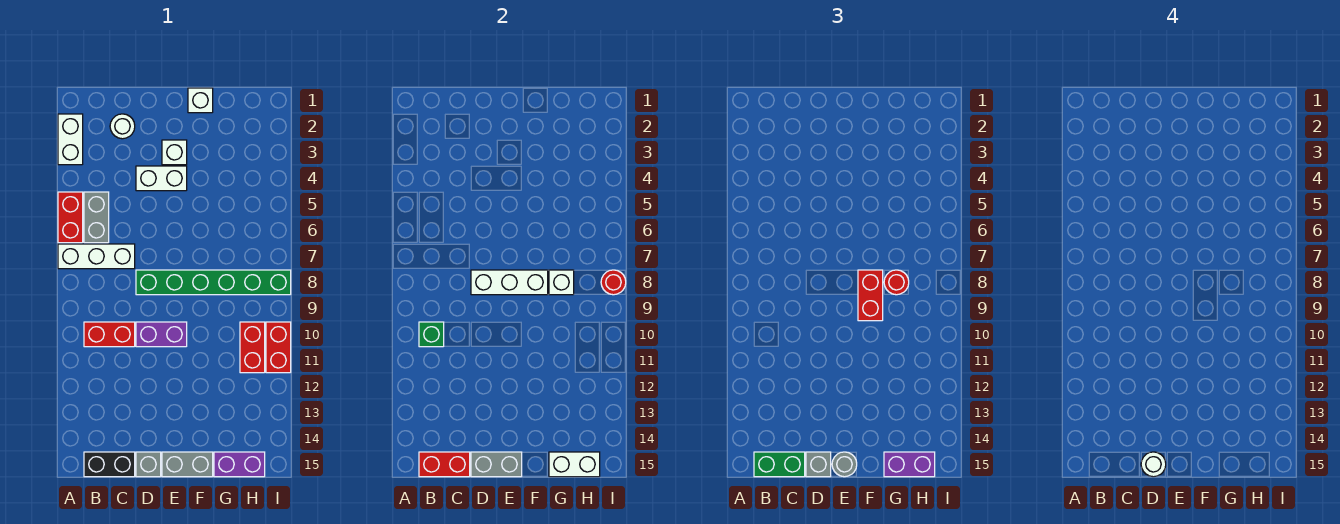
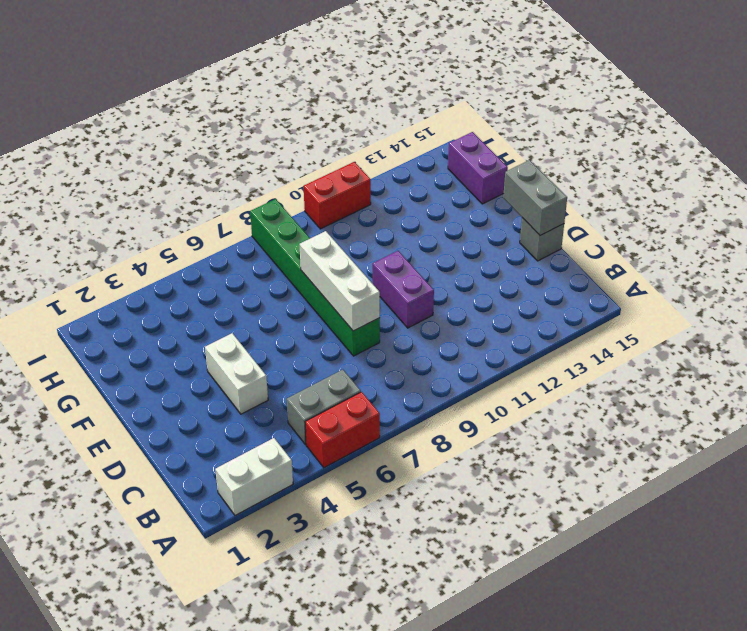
none -> white brick A7:C7 level 1
none -> red brick B10:C10 level 1
none -> black brick B15:C15 level 1
none -> white round brick C2 level 1

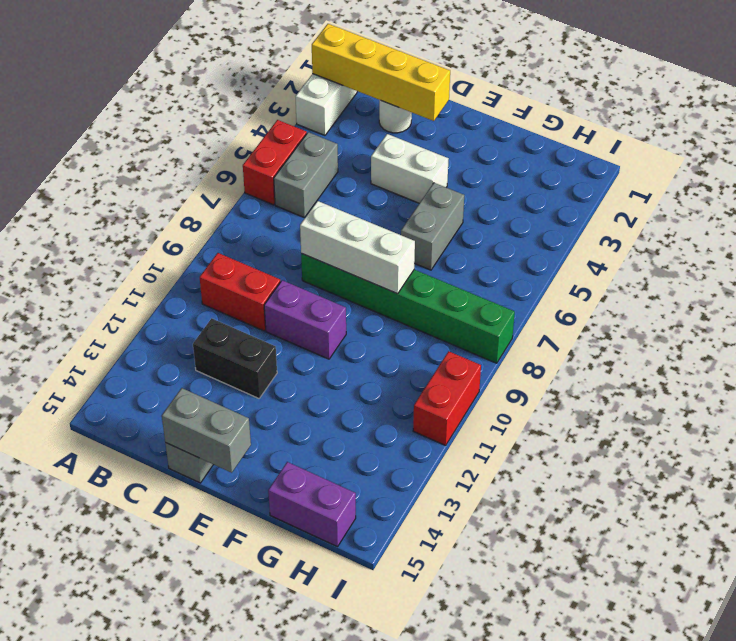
yellow brick A2:D2 level 2 -> none
black brick C12:D12 level 1 -> black brick B15:C15 level 1
grey brick F5:F6 level 1 -> grey brick E15:F15 level 1
none -> white brick A7:C7 level 1
none -> white brick E3 level 1
none -> white brick F1 level 1
none -> red brick H10:H11 level 1

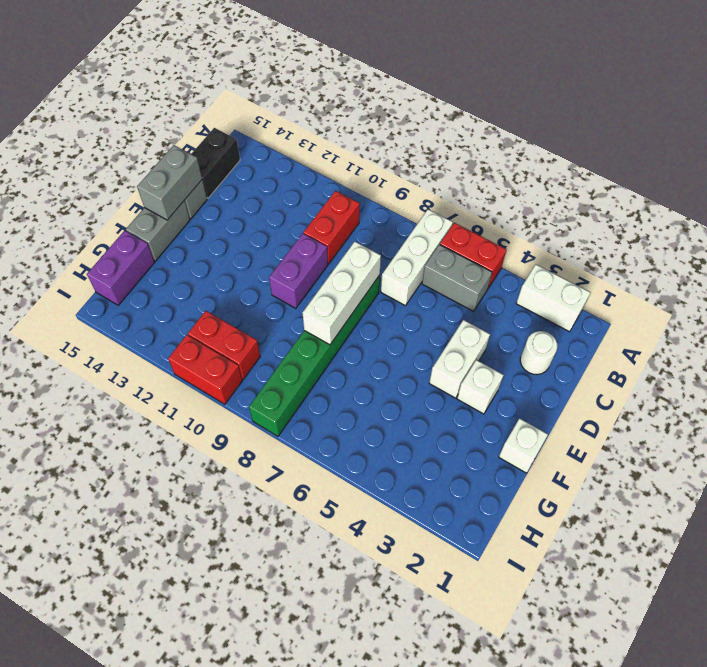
none -> green brick B10 level 2
none -> red brick B15:C15 level 2
none -> white brick G8 level 2
none -> white brick G15:H15 level 2

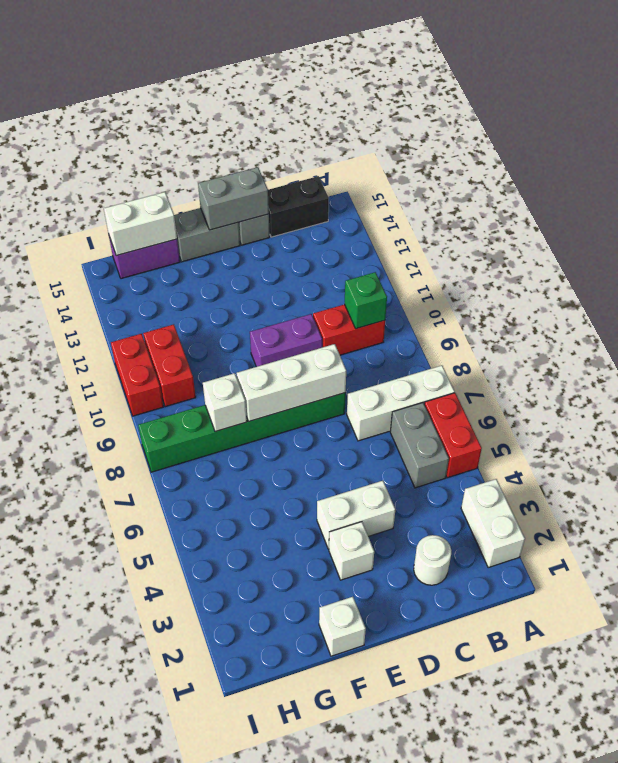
none -> red brick B15:C15 level 2
none -> red round brick I8 level 2
none -> green brick B15:C15 level 3
none -> grey brick D15 level 3

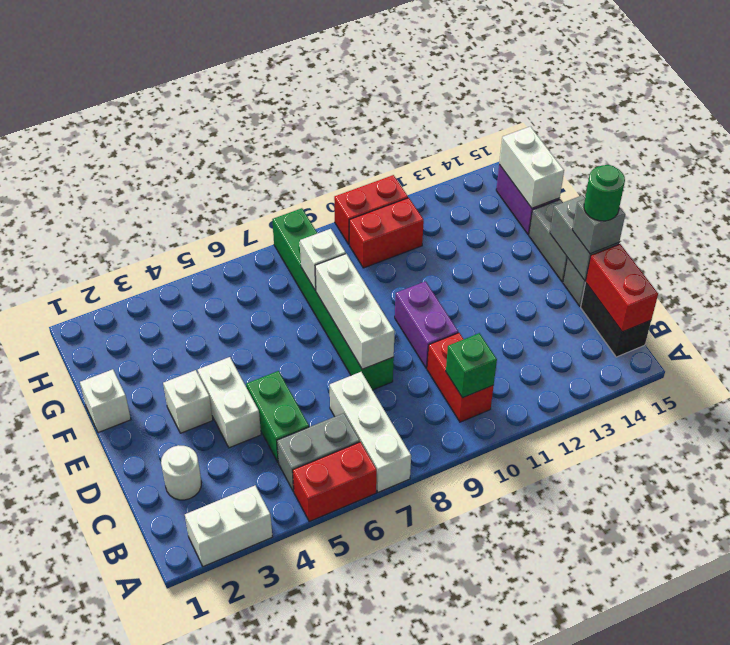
green brick C5:D5 level 1 -> green brick B15:C15 level 3
green round brick D15 level 4 -> white round brick D15 level 4
none -> red round brick I8 level 2
none -> grey round brick E15 level 3
none -> red brick F8:F9 level 3
none -> red round brick G8 level 3

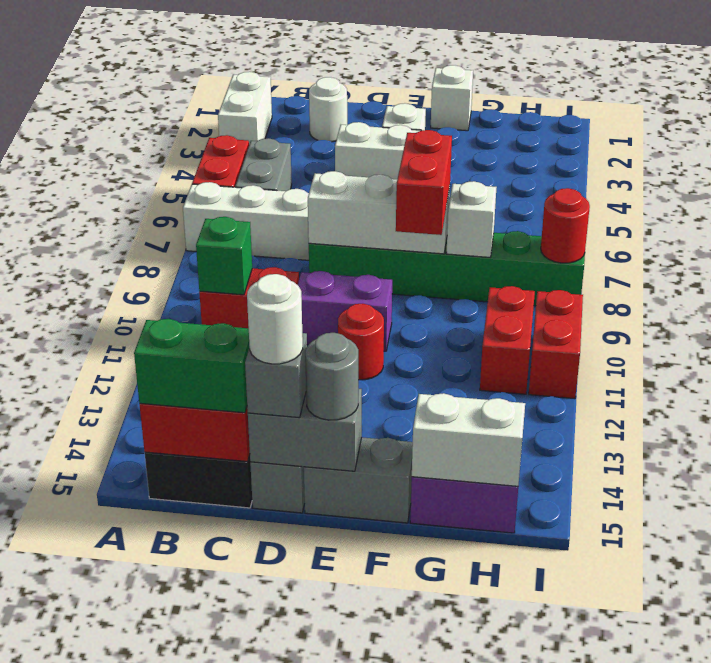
red round brick E11 level 1 -> red round brick G8 level 3
none -> purple brick G15:H15 level 3

